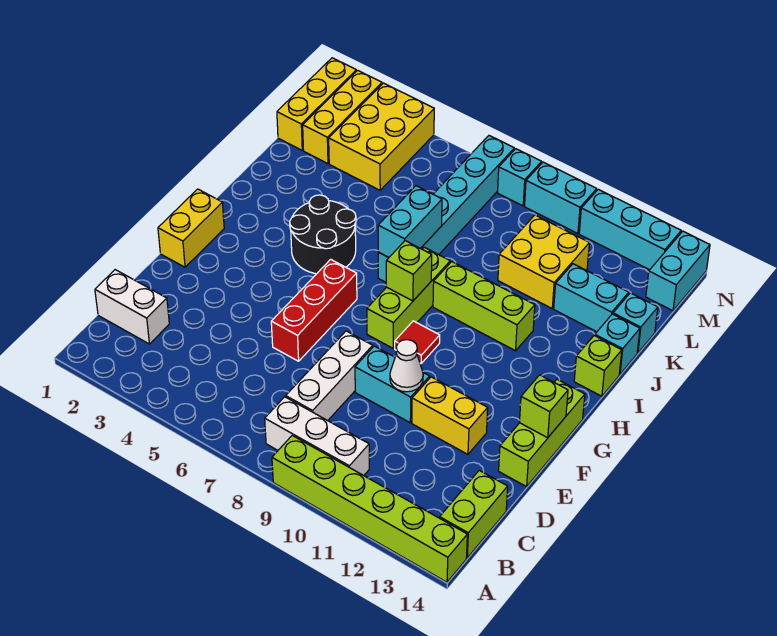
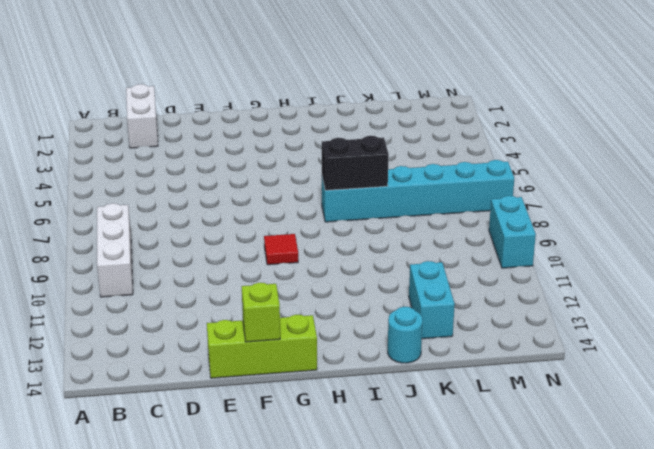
black brick I7:J7 level 2 -> cyan brick I7:J7 level 2
cyan round brick J14 level 1 -> cyan brick J14 level 1
none -> lime brick A9:A14 level 1
none -> lime brick B14:C14 level 1
none -> white brick C8:E8 level 1
none -> red brick E6:G6 level 1

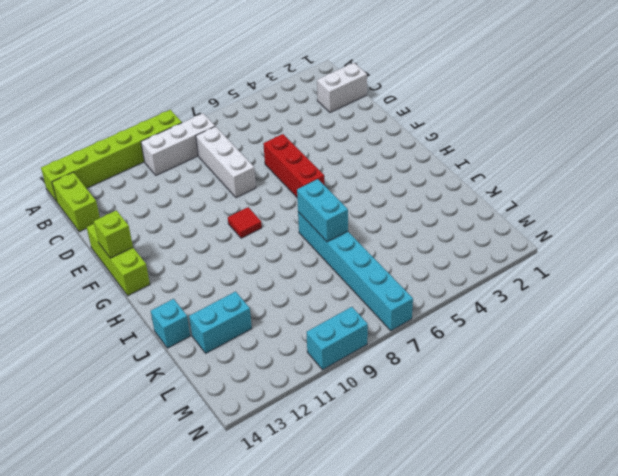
none -> cyan brick E9:E10 level 1
none -> yellow brick E11:E12 level 1
none -> yellow brick F1:G1 level 1
none -> lime brick G8:I8 level 1

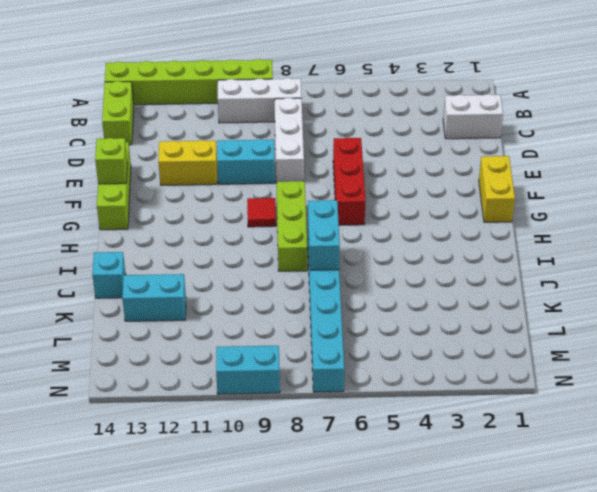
none -> black round brick H4:I5 level 1
none -> lime brick I9:I11 level 1
none -> lime brick I14 level 1
none -> yellow brick K10:L11 level 1

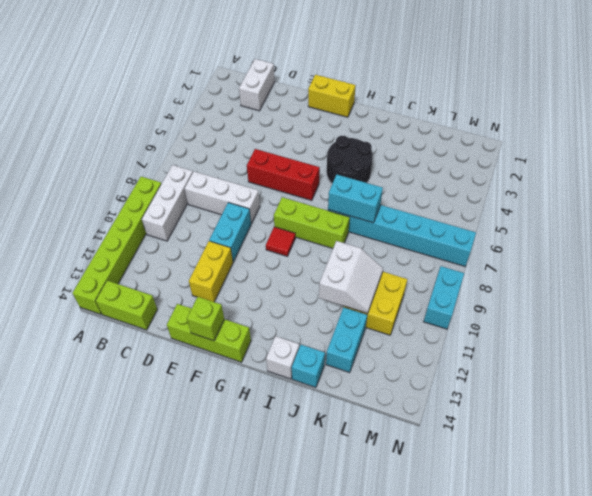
white brick I14 level 1 -> lime brick I14 level 1
white slope J10:K11 level 2 top J -> none
none -> lime brick I9:I11 level 1
none -> cyan brick K14 level 1
none -> yellow brick L1:N1 level 1
none -> yellow brick L2:N2 level 1

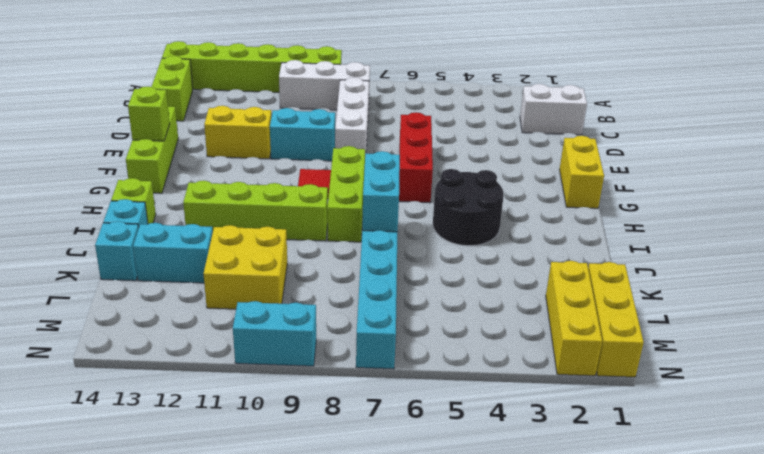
lime brick I9:I12 level 1 -> lime brick I9:I11 level 1
none -> yellow brick L3:N4 level 1
none -> cyan brick M14:N14 level 1
none -> cyan brick N8 level 1
none -> cyan brick N11:N13 level 1

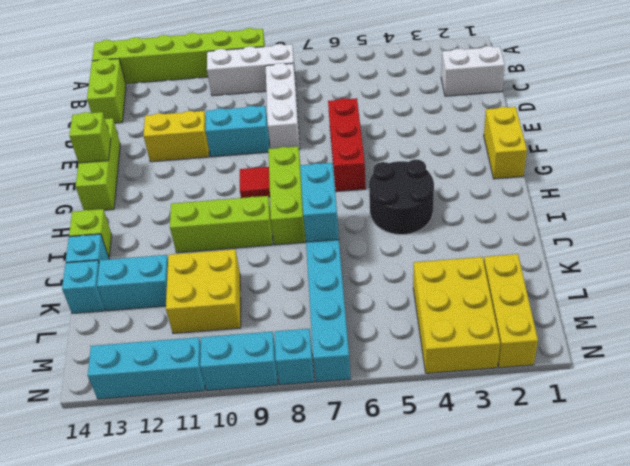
none -> yellow brick L1:N1 level 1
none -> cyan brick M14:N14 level 1
none -> white cone E10 level 2
none -> lime brick H8 level 2

